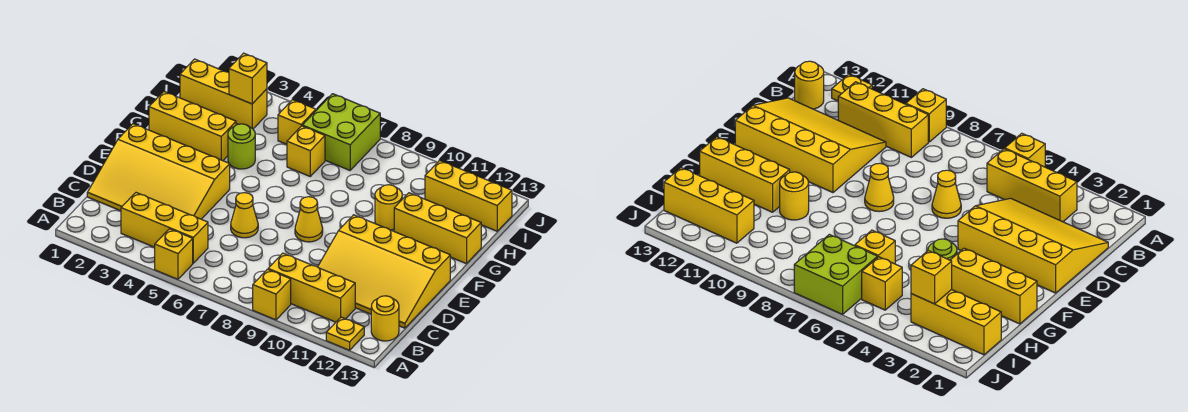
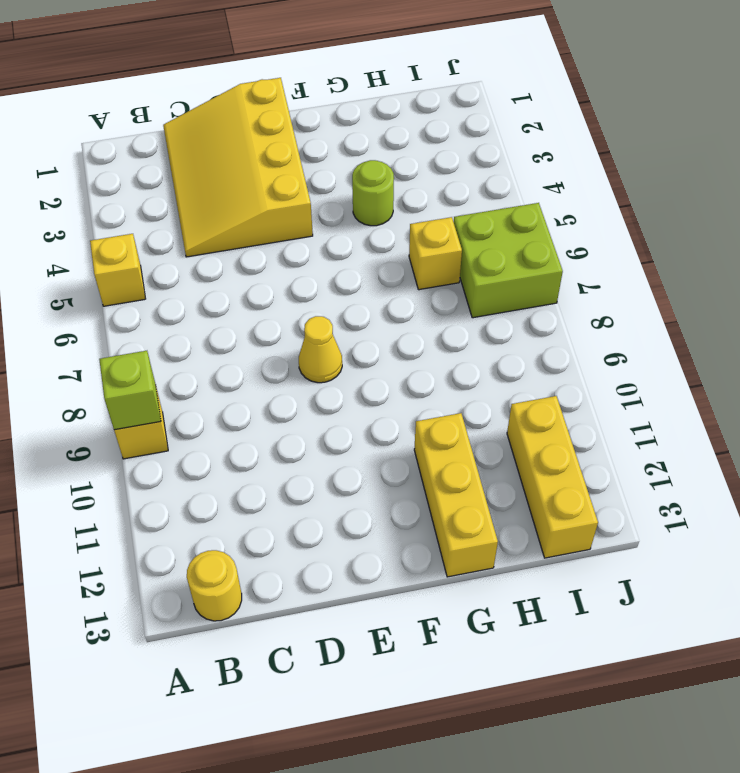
lime brick A9 level 2 -> none
none -> yellow plate A12 level 1
none -> yellow brick B3:B5 level 1
none -> yellow brick B9:B11 level 1

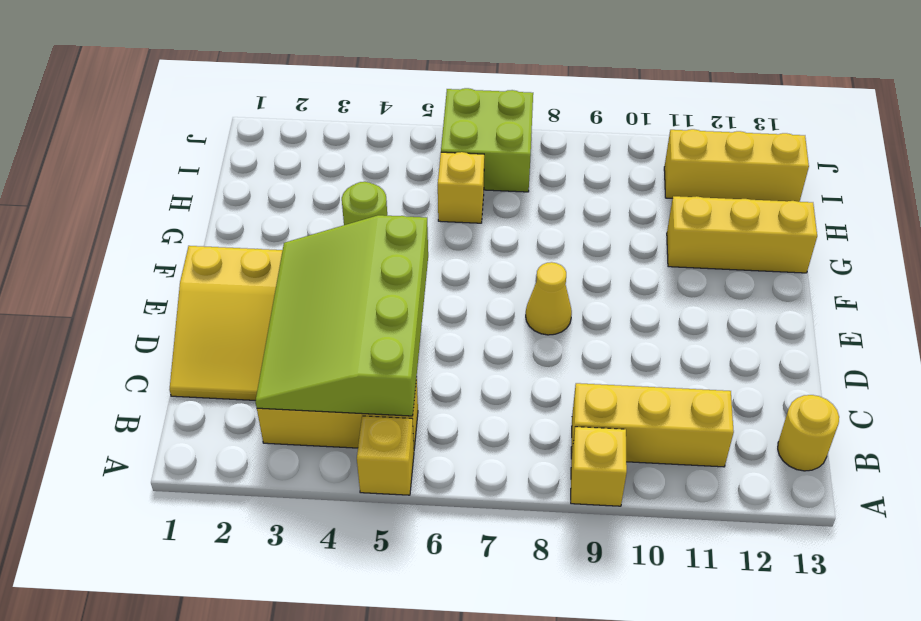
lime slope B3:E5 level 2 top 5 -> none
none -> yellow plate A12 level 1
none -> yellow slope C10:E13 level 1 top E
none -> yellow cone D6 level 1

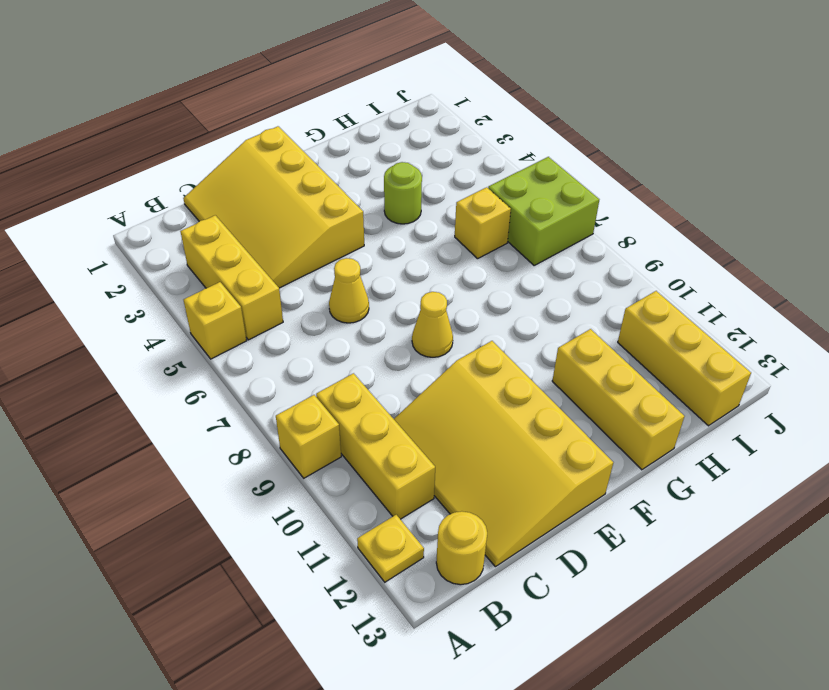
none -> yellow brick G1:G3 level 1
none -> yellow round brick G10 level 1
none -> yellow brick I1:I3 level 1

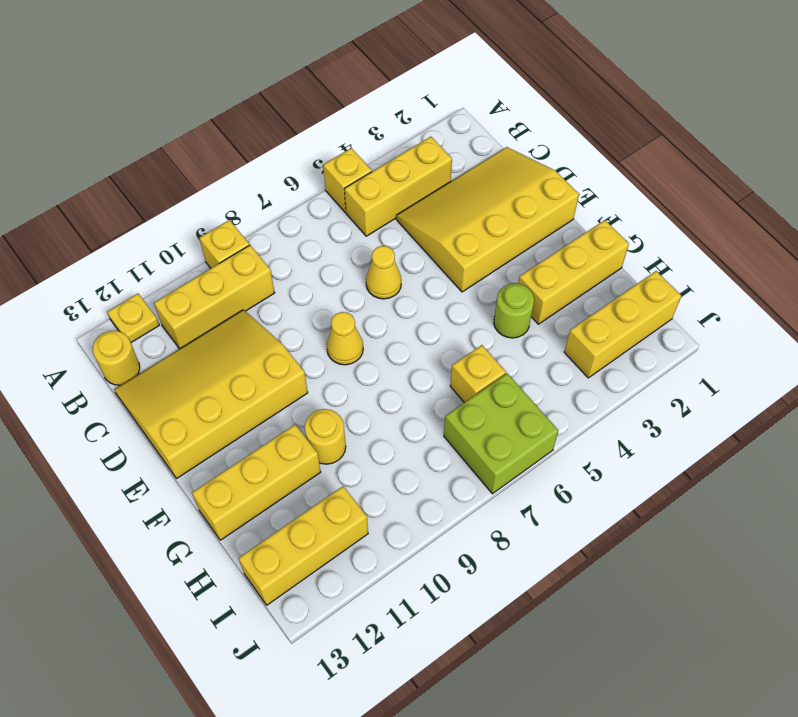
none -> yellow brick I5 level 1
none -> yellow brick I3 level 2

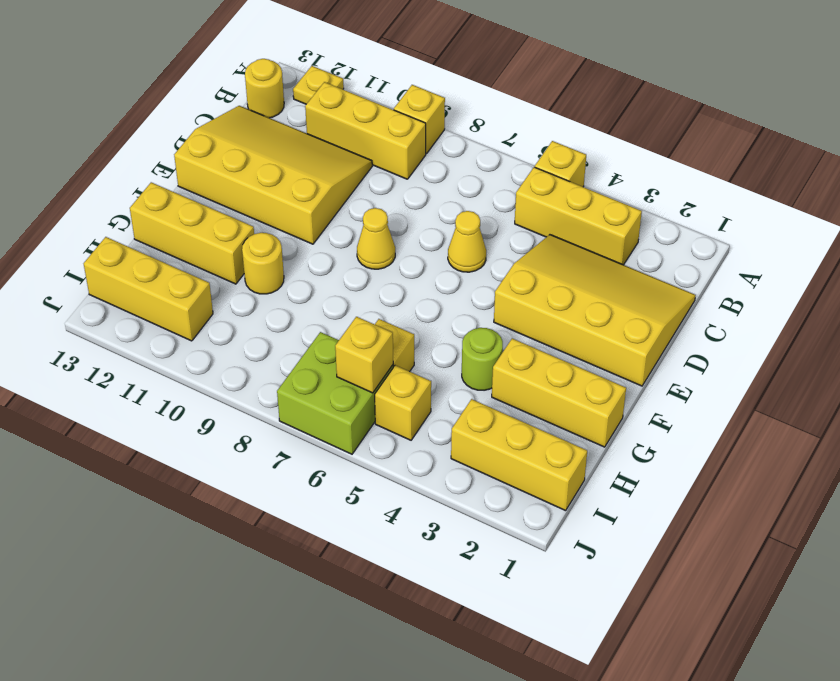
yellow brick I6 level 2 -> yellow brick I3 level 2

